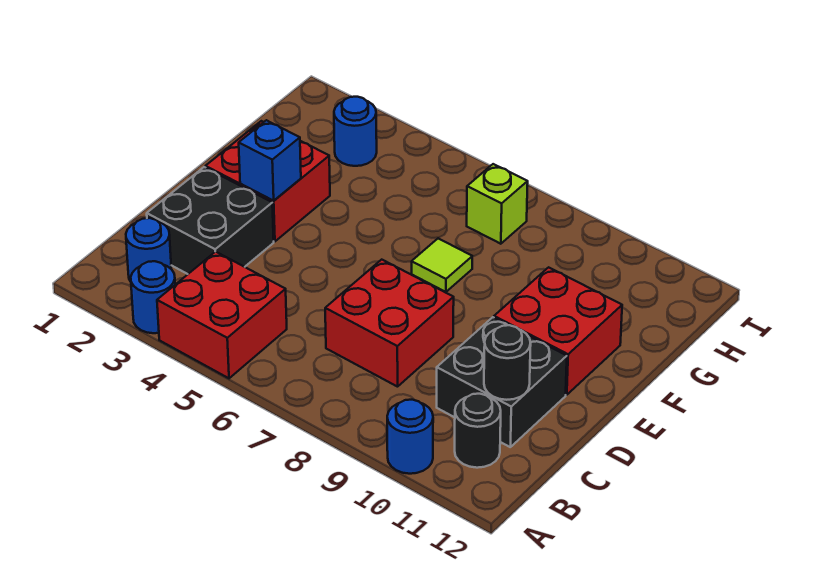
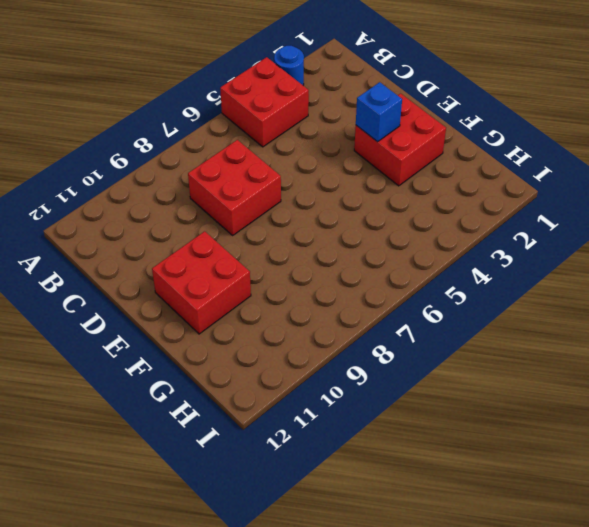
none -> blue round brick A10 level 1
none -> blue round brick B2 level 1
none -> black round brick B11 level 1

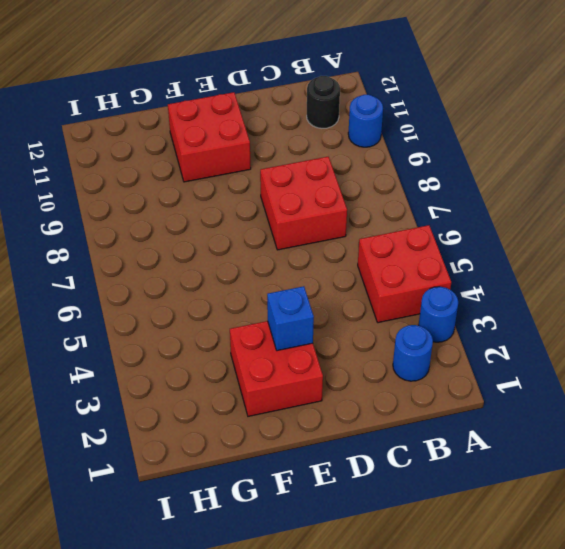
none -> black brick C2:D3 level 1
none -> black brick C10:D11 level 1
none -> lime tile F7 level 1

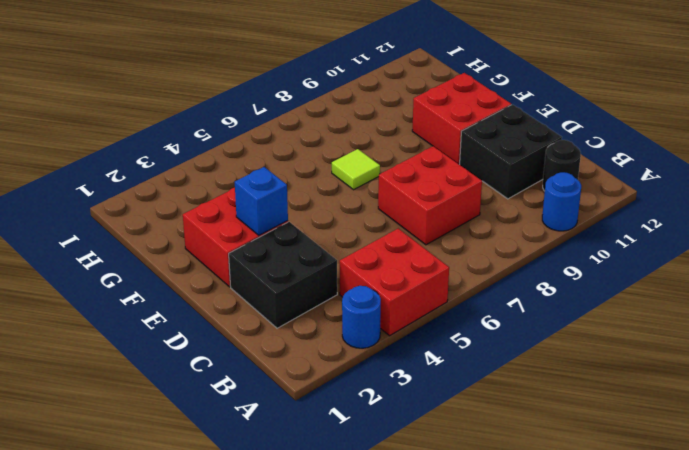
none -> blue round brick B2 level 1
none -> blue round brick H3 level 1
none -> lime brick H7 level 1

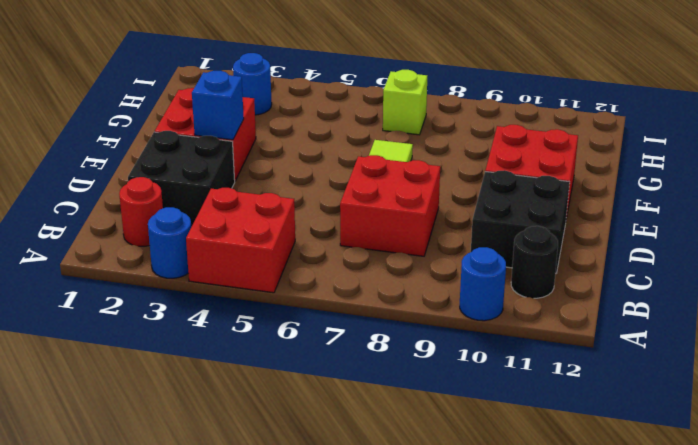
red round brick B2 level 1 -> blue round brick B2 level 1
none -> black round brick C11 level 2

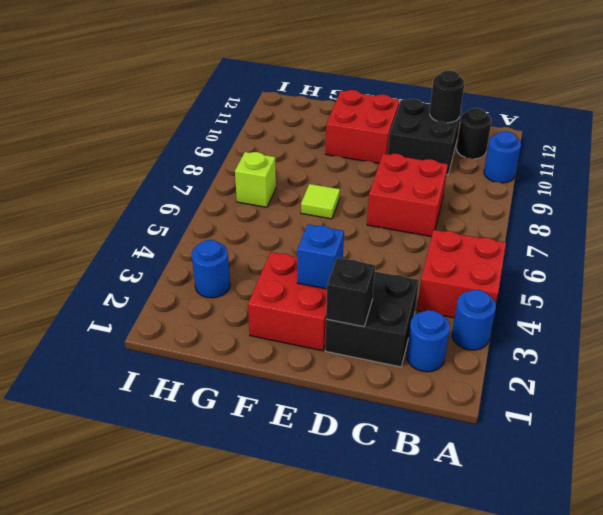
black brick D2 level 2 -> none

